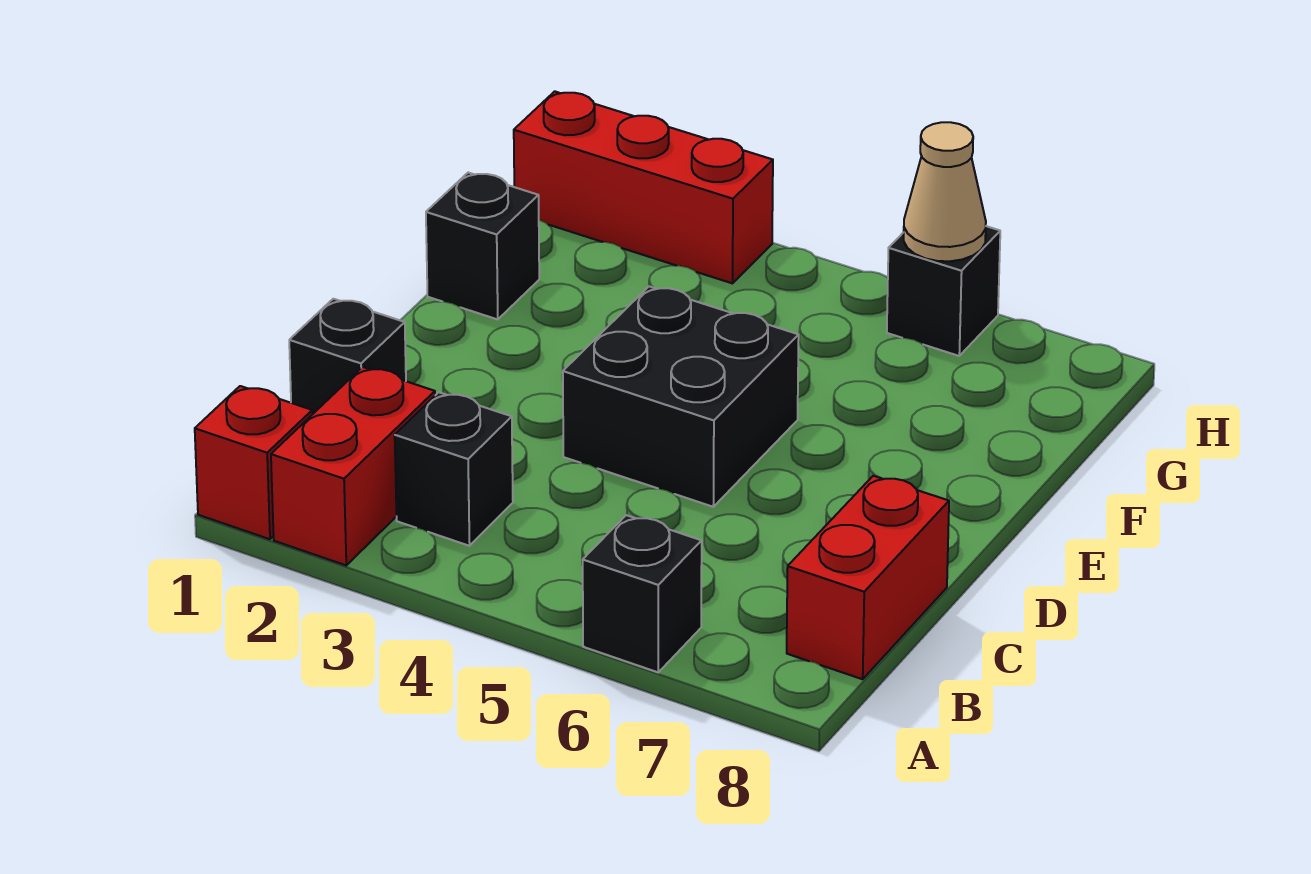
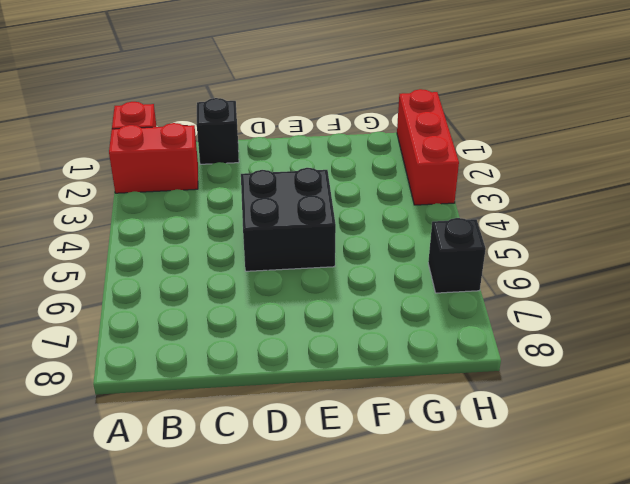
none -> black brick A6 level 1
none -> black brick B3 level 1

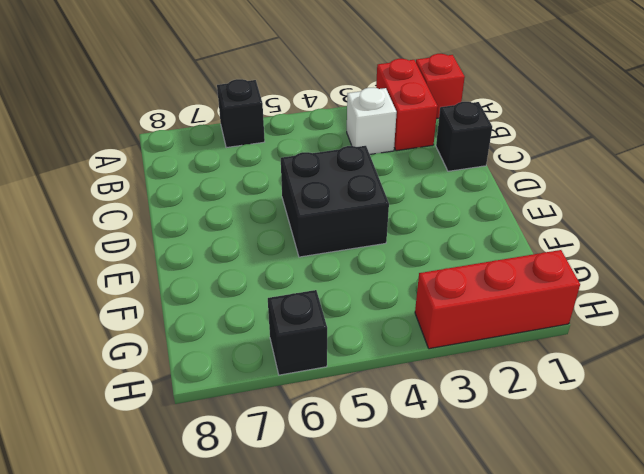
white brick B3 level 1 -> black brick B3 level 1
none -> red brick B8:C8 level 1
none -> black brick F1 level 1

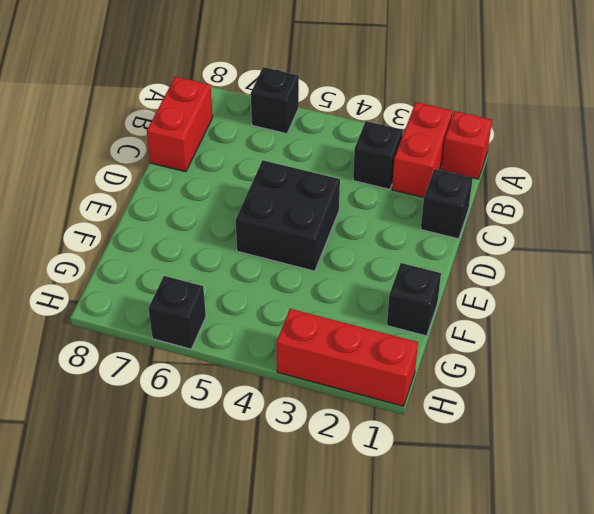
none -> tan cone H6 level 2

